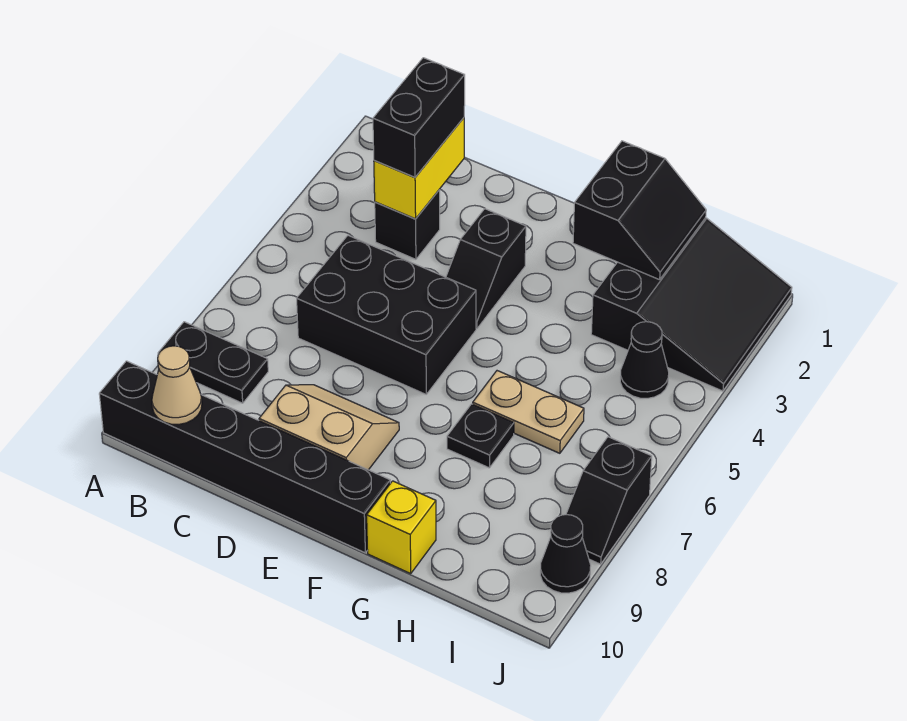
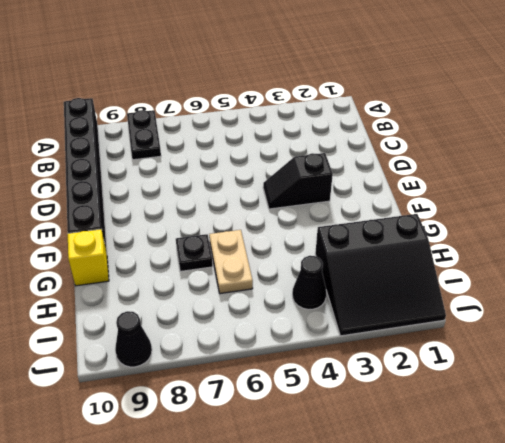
none -> black brick C3 level 1
none -> black brick C5:E6 level 1
none -> tan slope D8:E9 level 1 top 9

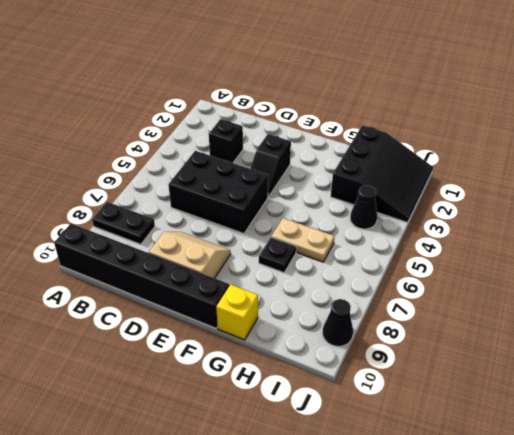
none -> black slope J7:J8 level 1 top 7
none -> tan cone B10 level 2
none -> yellow brick C2:C3 level 2

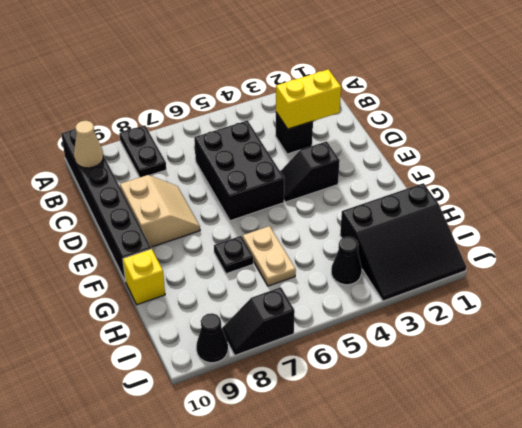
none -> black slope G1:H2 level 2 top G
none -> black brick C2:C3 level 3

